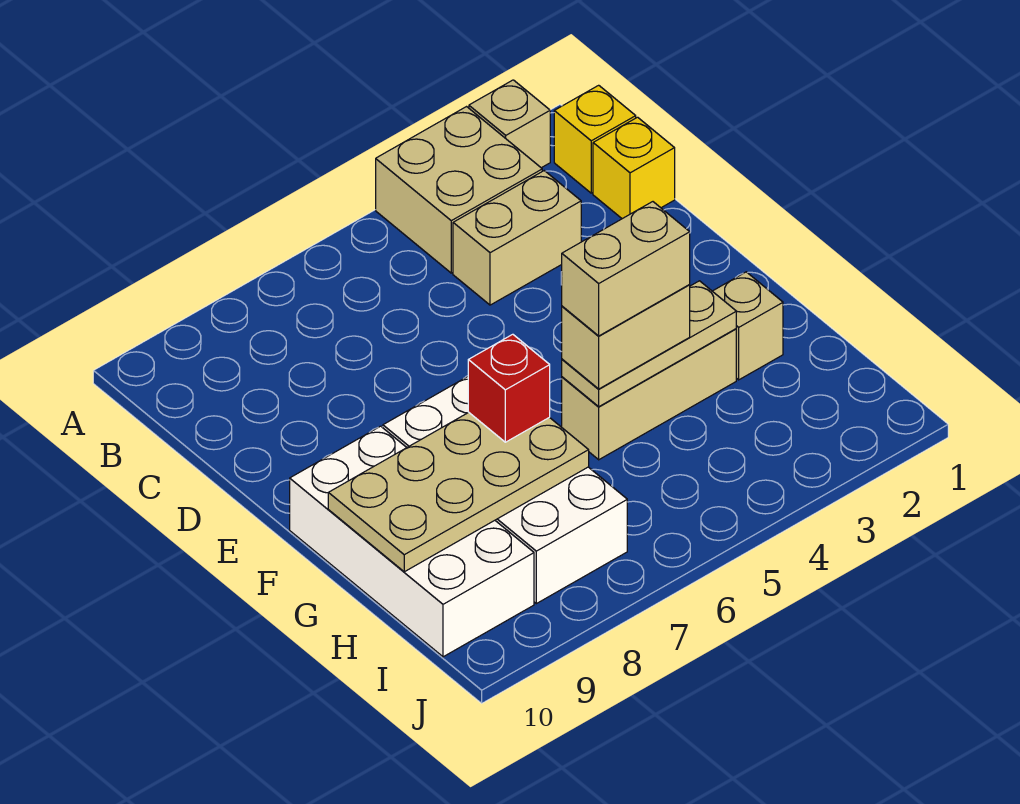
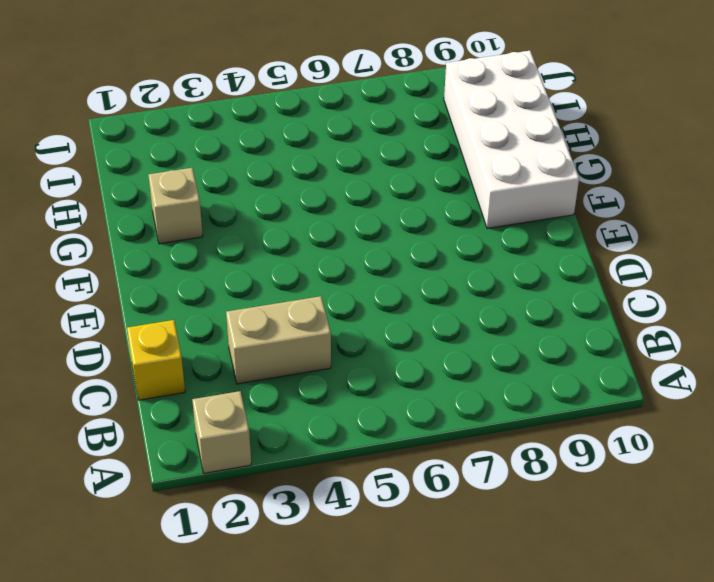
none -> tan brick A3:B4 level 1
none -> yellow brick B1 level 1
none -> white brick F7:I8 level 1

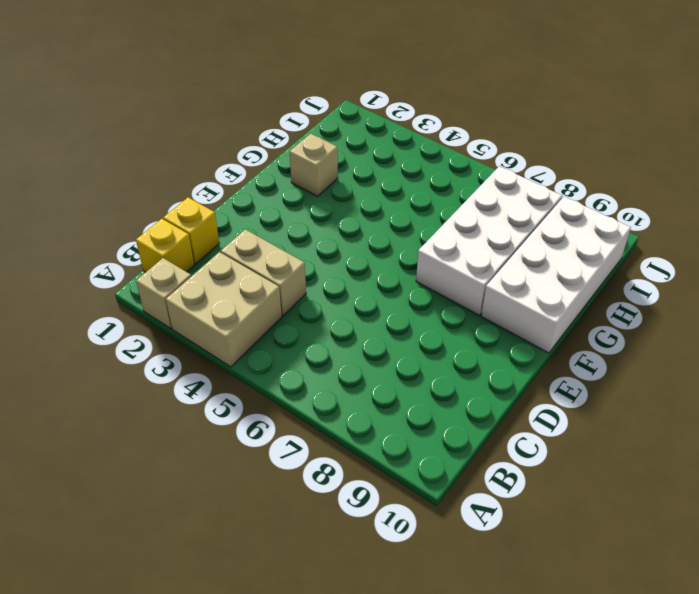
none -> tan brick G3:G5 level 1
none -> tan plate G3:G5 level 2
none -> tan plate G7:H10 level 2

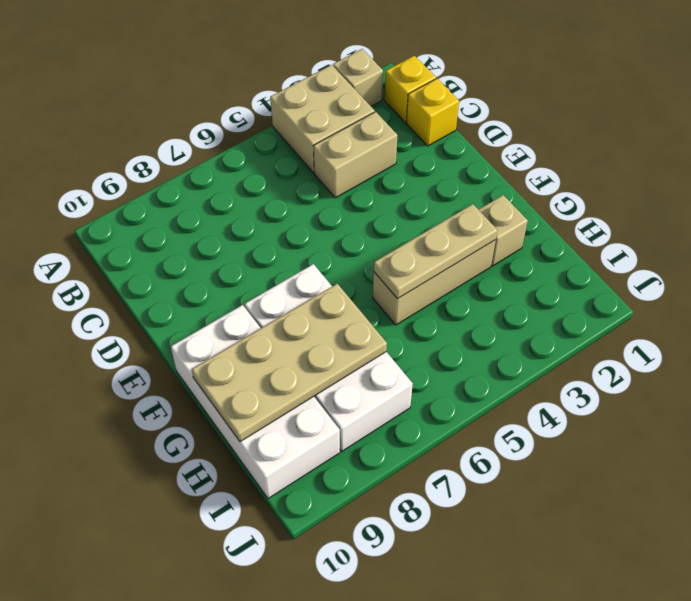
none -> tan brick G4:G5 level 3
none -> red brick G7 level 3
none -> tan brick G4:G5 level 4

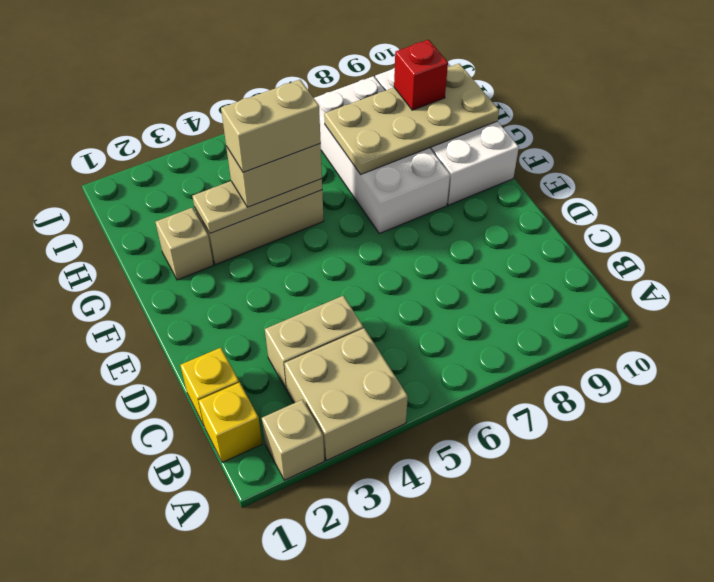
red brick H9 level 3 -> red brick G7 level 3

